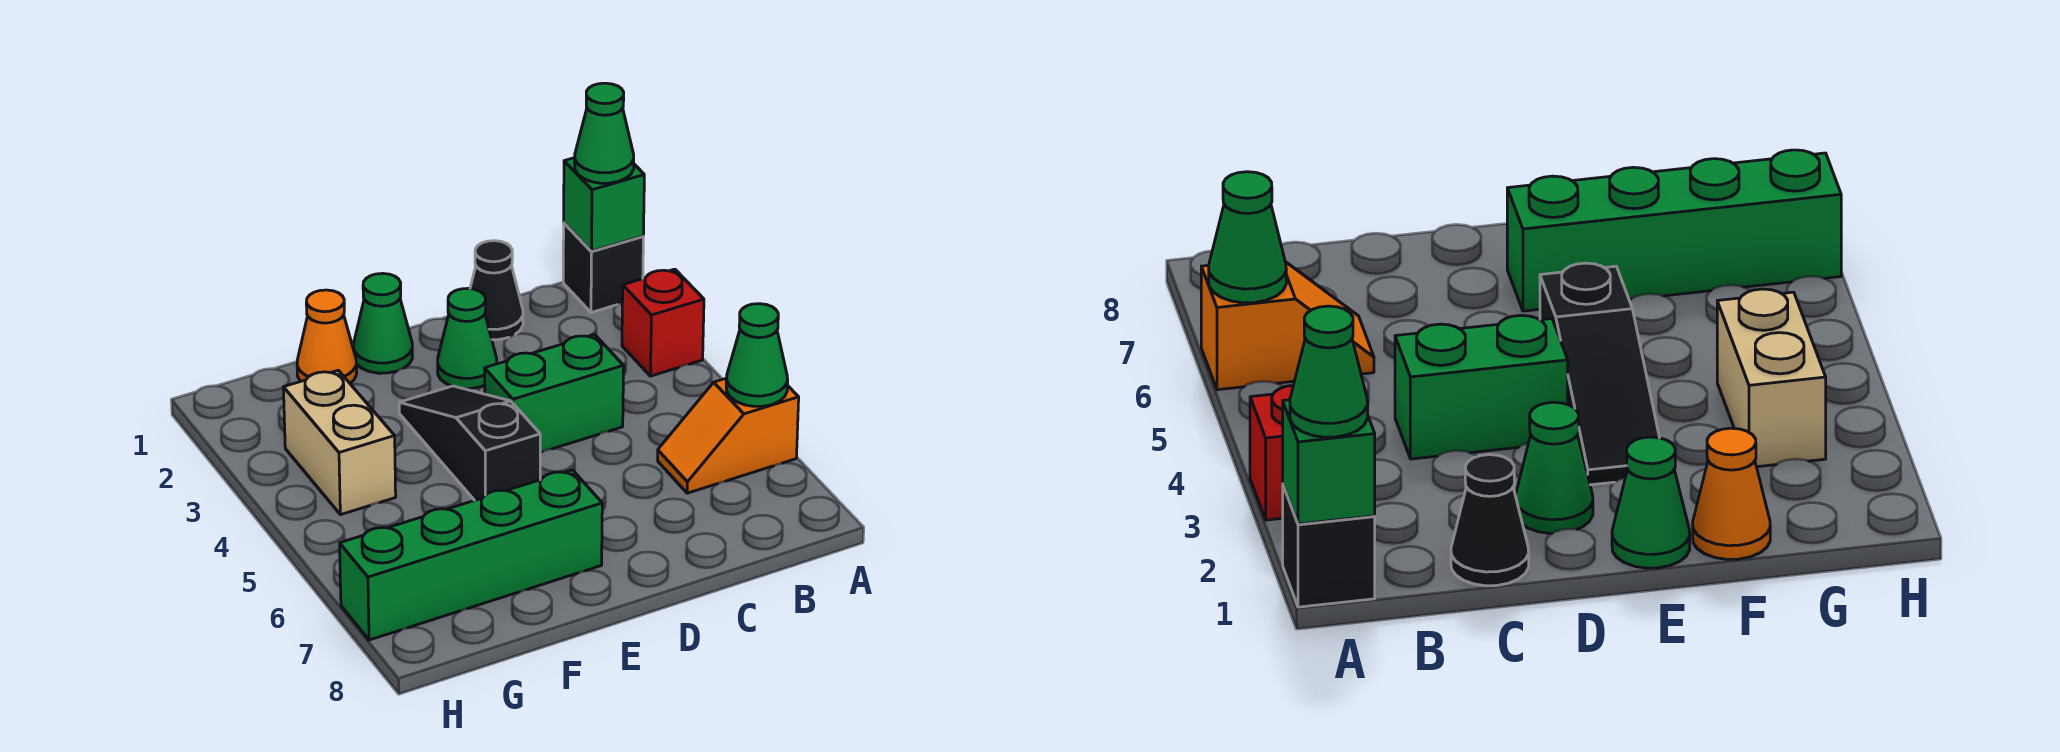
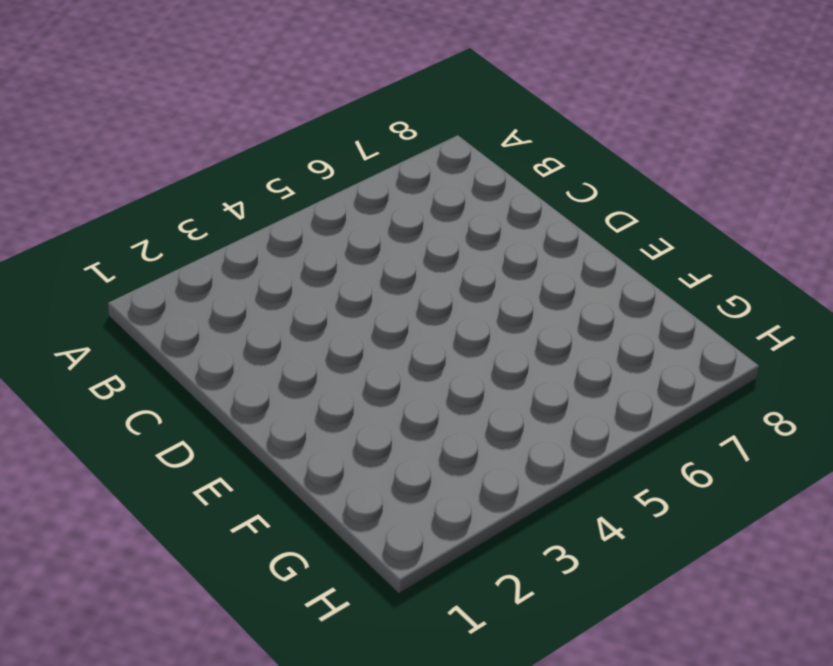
none -> black brick A1 level 1
none -> red brick A3 level 1
none -> orange slope A6:B6 level 1 top A

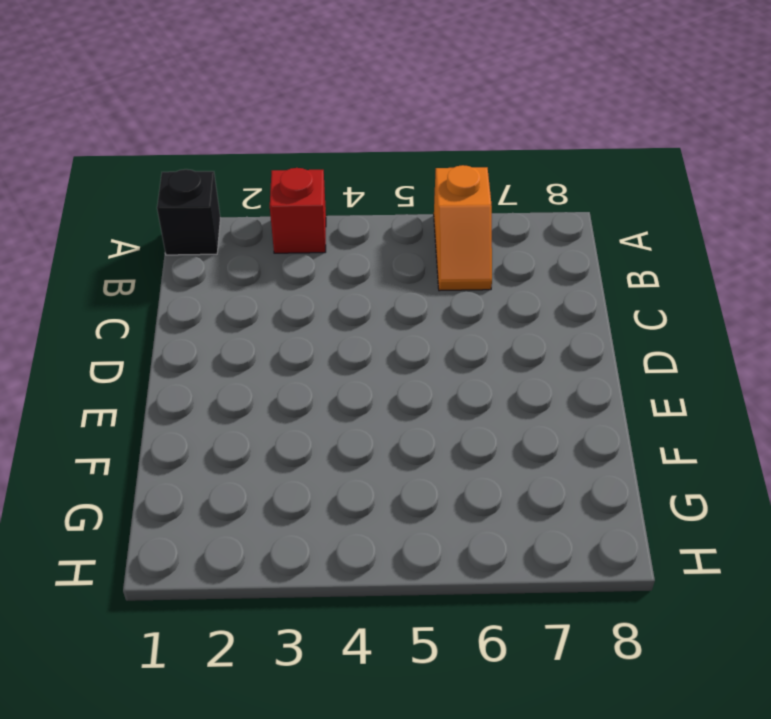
none -> black cone C1 level 1
none -> green brick C4:D4 level 1
none -> green cone D2 level 1

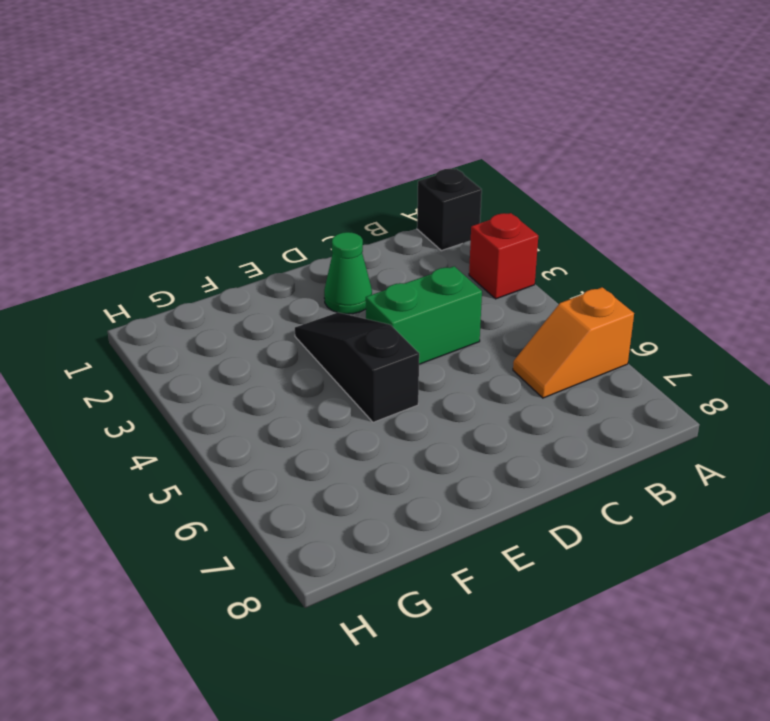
none -> black cone C1 level 1
none -> green cone E1 level 1
none -> green brick E7:H7 level 1

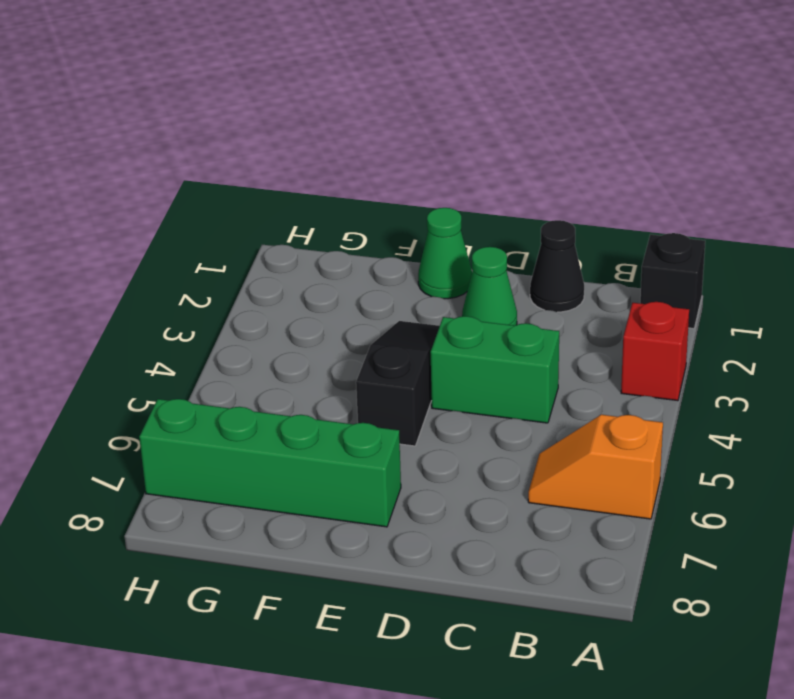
none -> orange cone F1 level 1
none -> tan brick G3:G4 level 1
none -> green brick A1 level 2

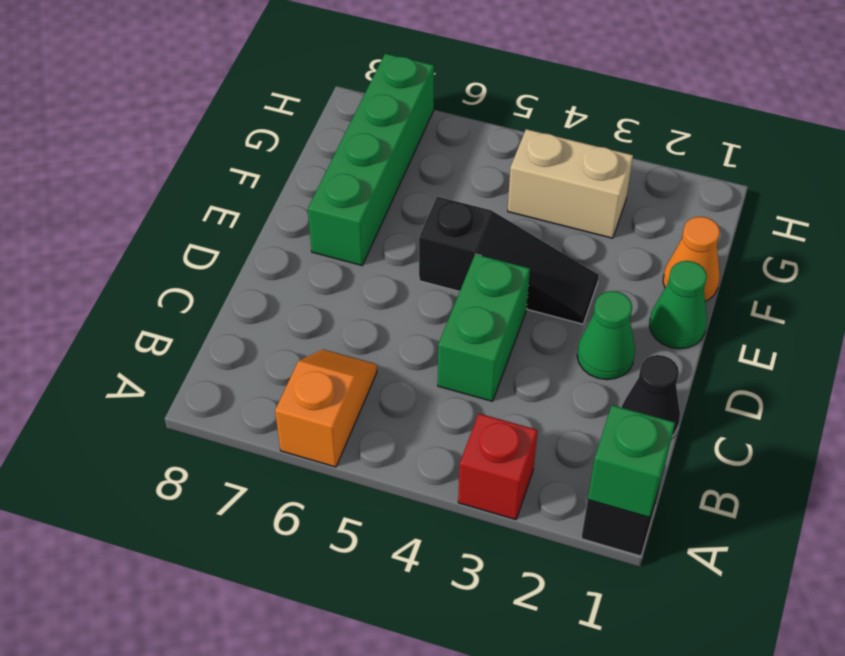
none -> green cone A6 level 2
none -> green cone A1 level 3

